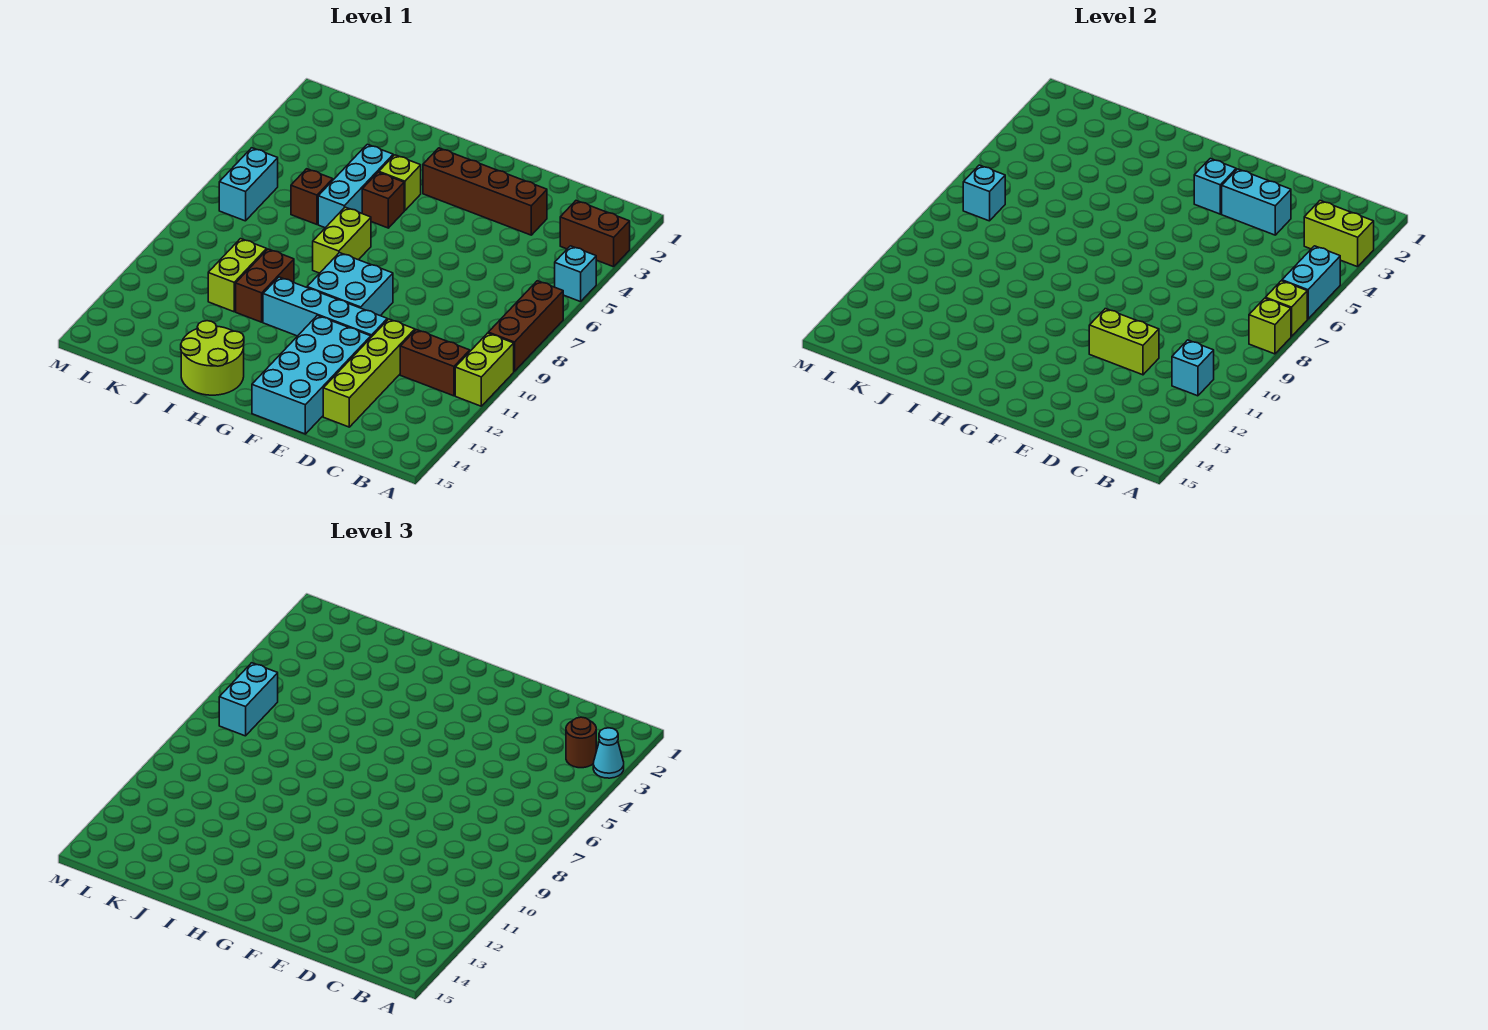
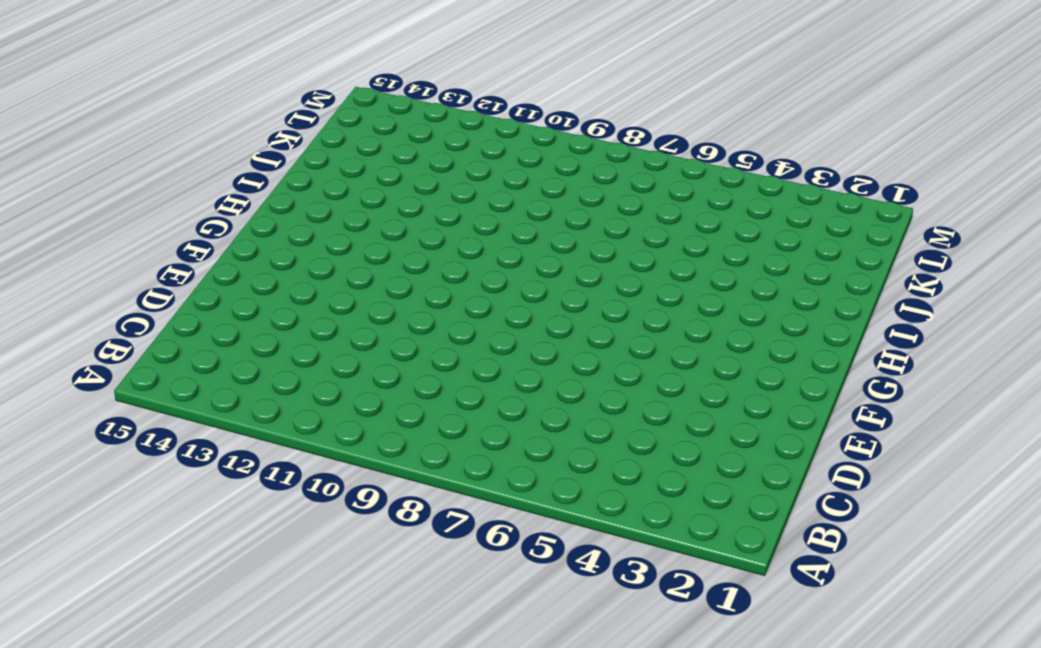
none -> brown brick A3:B3 level 1
none -> cyan brick A5 level 1
none -> brown brick A7:A9 level 1
none -> lime brick A10:A11 level 1

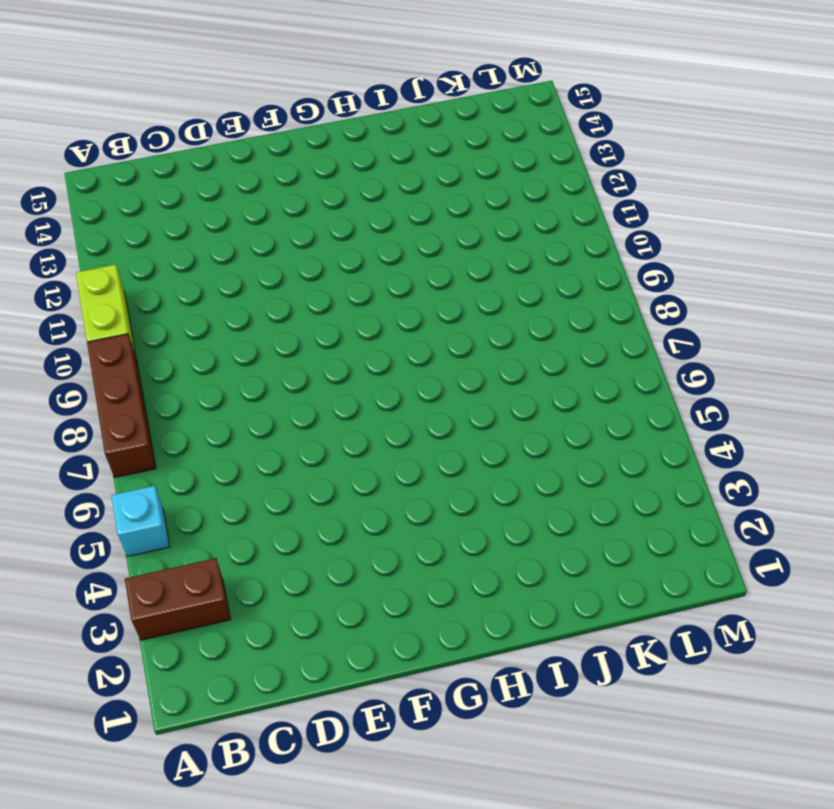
none -> brown brick B11:C11 level 1
none -> brown brick D3:G3 level 1
none -> lime brick D11:D14 level 1
none -> cyan brick E11:H11 level 1

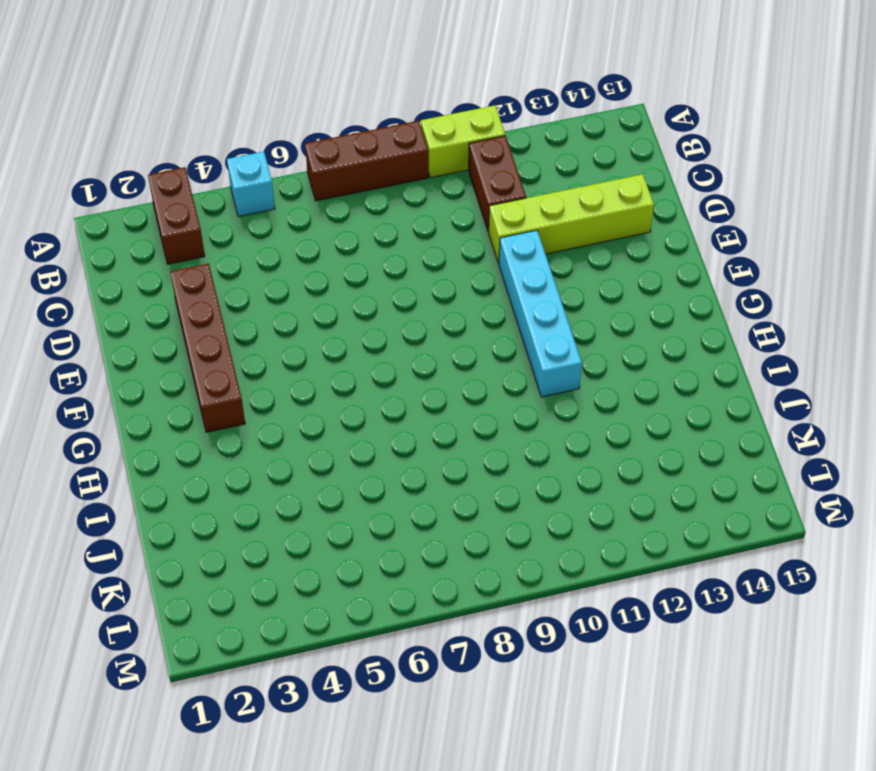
none -> cyan brick E12:F15 level 1
none -> cyan brick F9:G10 level 1
none -> lime brick H4 level 1
none -> brown brick H5 level 1

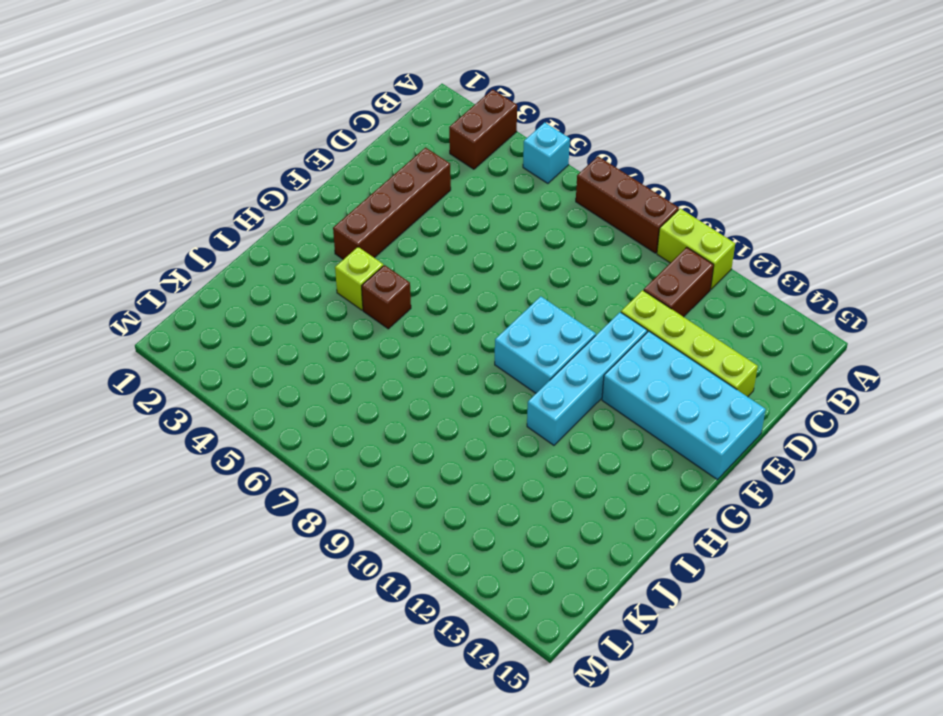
none -> lime brick H7:H8 level 1
none -> lime round brick H14:I15 level 1
none -> cyan brick I4:I6 level 1
none -> brown brick I10:I11 level 1

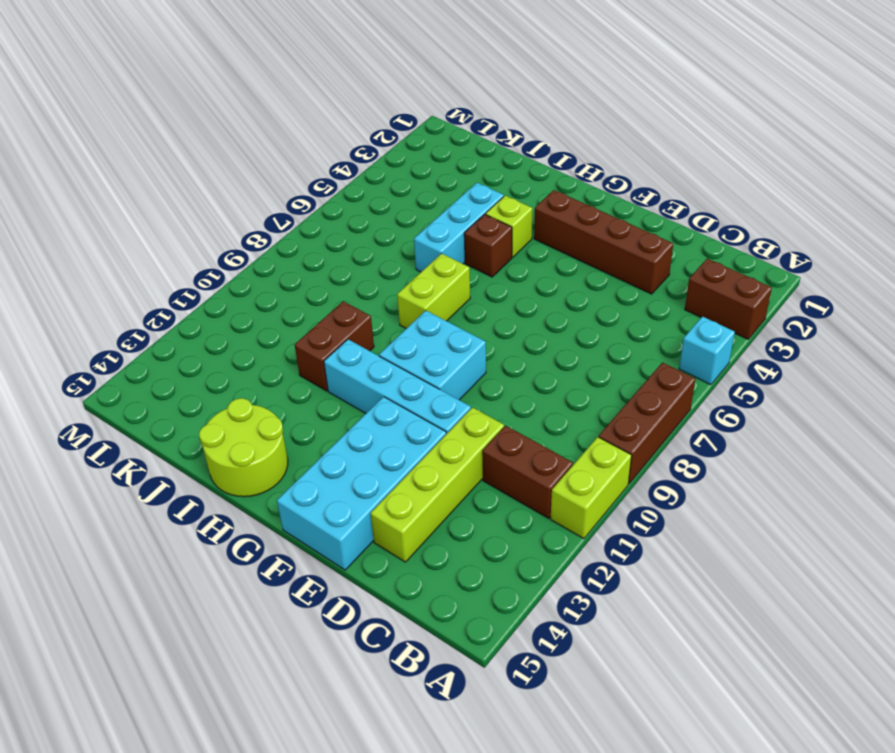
none -> brown brick J6 level 1
none -> lime brick J10:J11 level 1
none -> cyan brick L6:L7 level 1
none -> lime brick A3:B3 level 2

